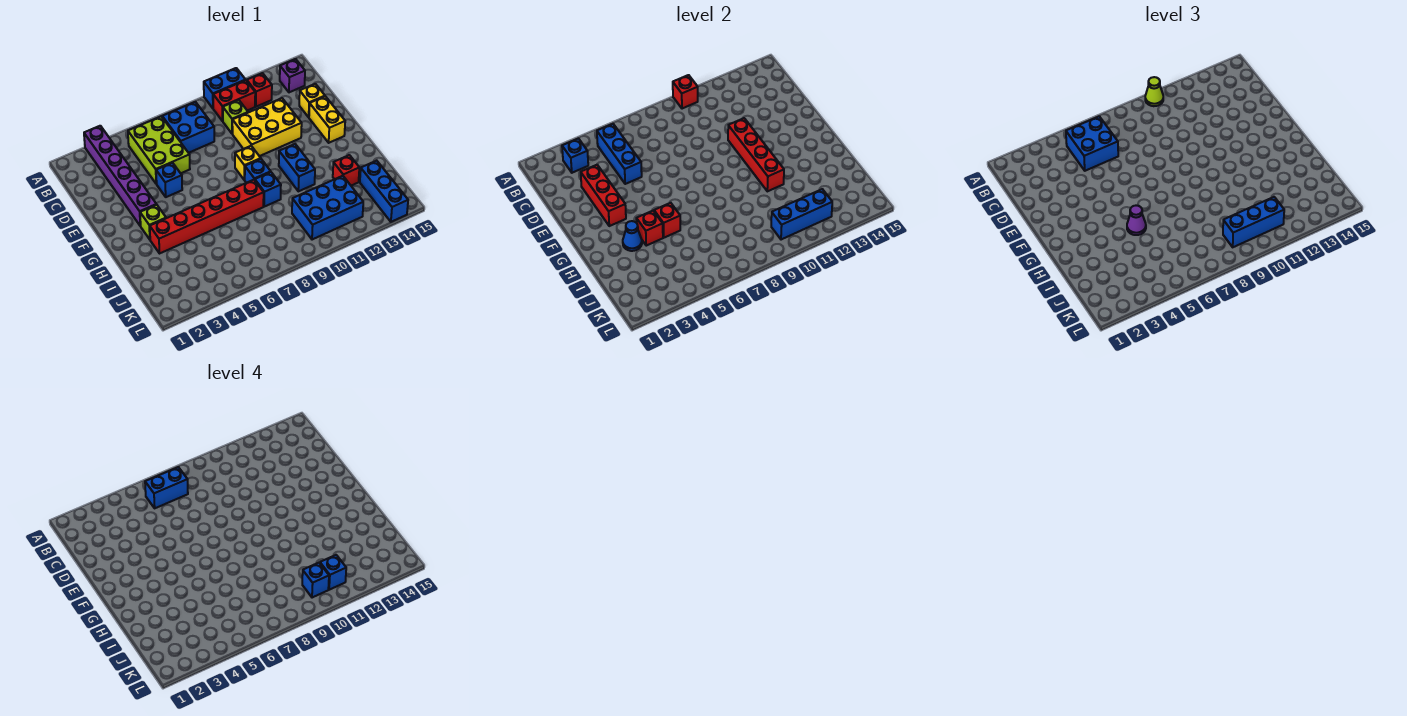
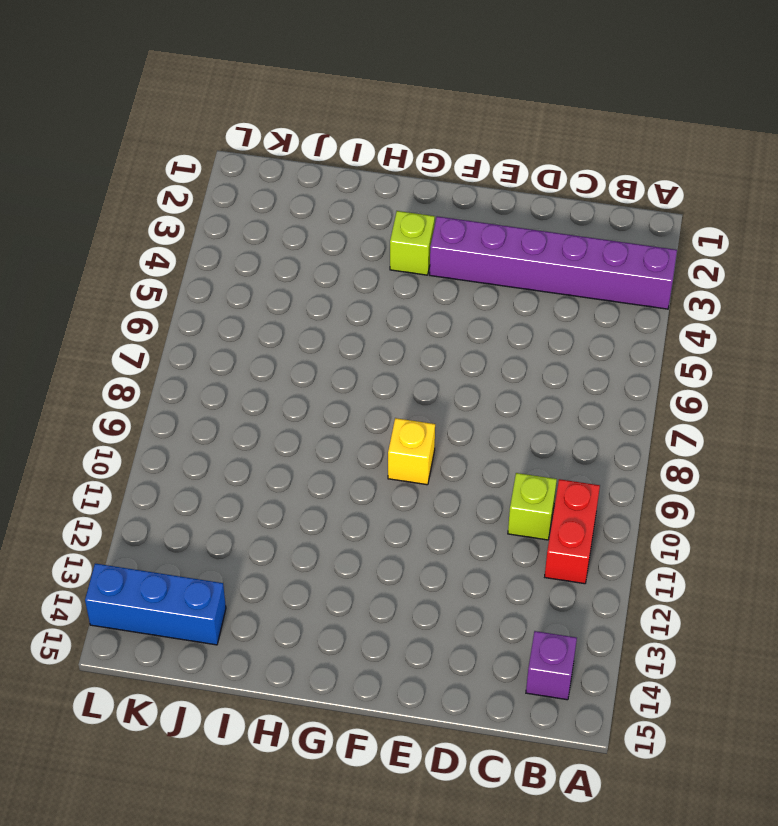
none -> blue brick A10:A11 level 1
none -> lime brick B5:D6 level 1
none -> blue brick B7:C8 level 1
none -> red brick B12 level 1

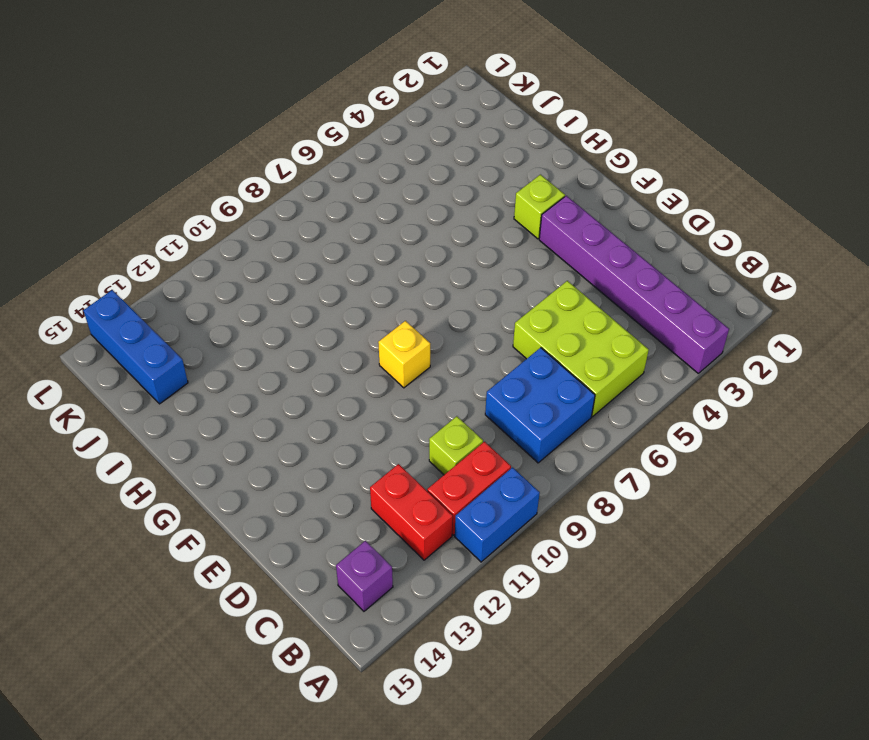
red brick B12:C12 level 1 -> red brick B12 level 1
none -> yellow brick D10:E12 level 1
none -> yellow brick D14 level 1
none -> blue brick E5 level 1
none -> yellow brick E14:F14 level 1

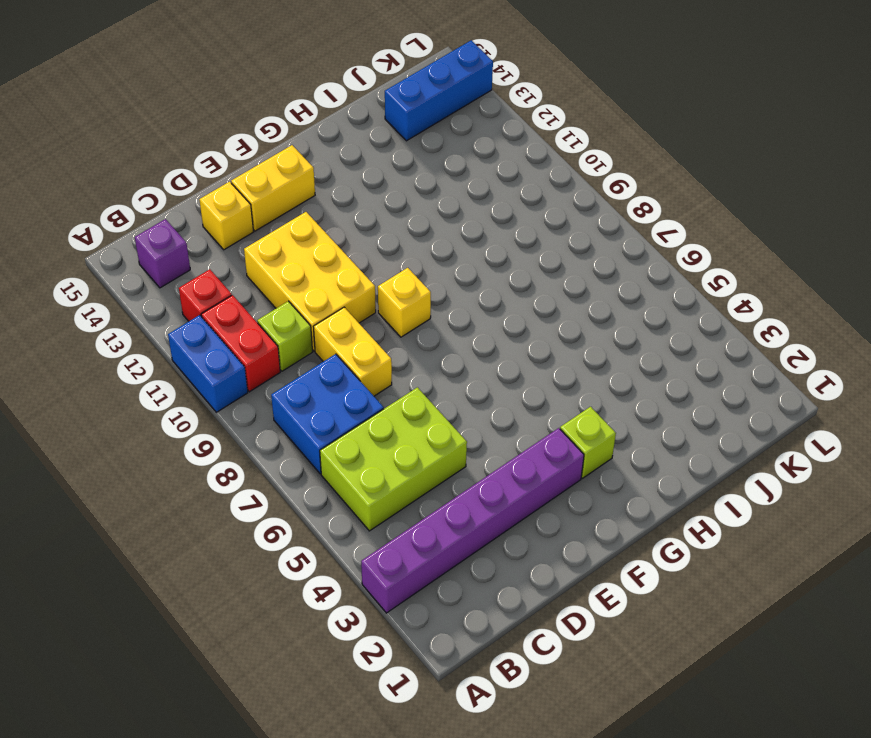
yellow brick D8:D9 level 1 -> none
none -> blue brick E5 level 1
none -> blue brick G9 level 1
none -> blue brick G11:H11 level 1
none -> red brick H3:H8 level 1

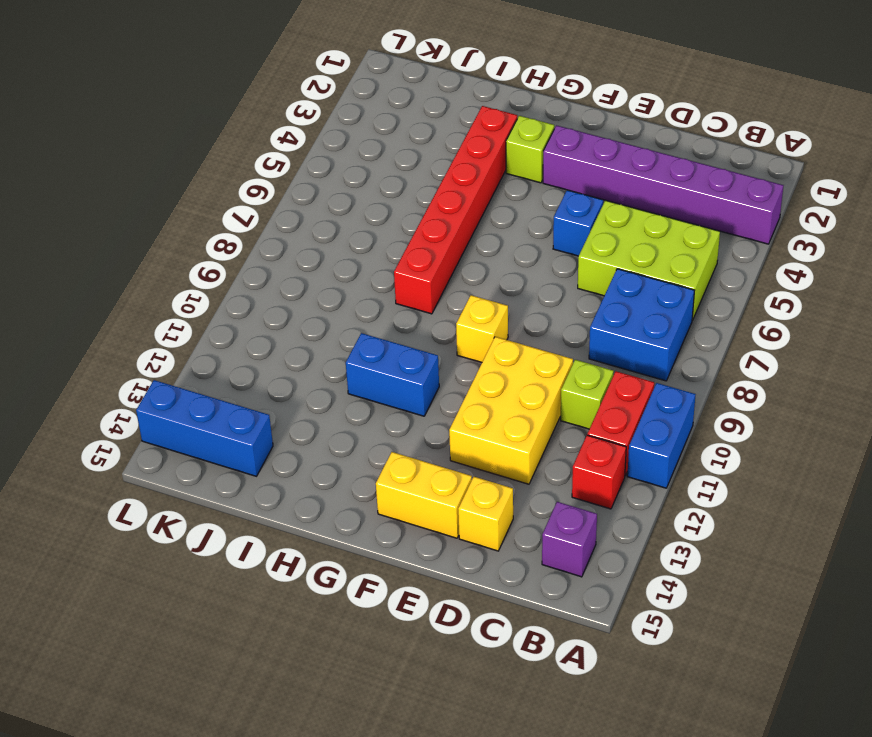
none -> blue brick G9 level 1
none -> blue brick H9 level 1
none -> red brick I13 level 1
none -> blue brick J10:K12 level 1

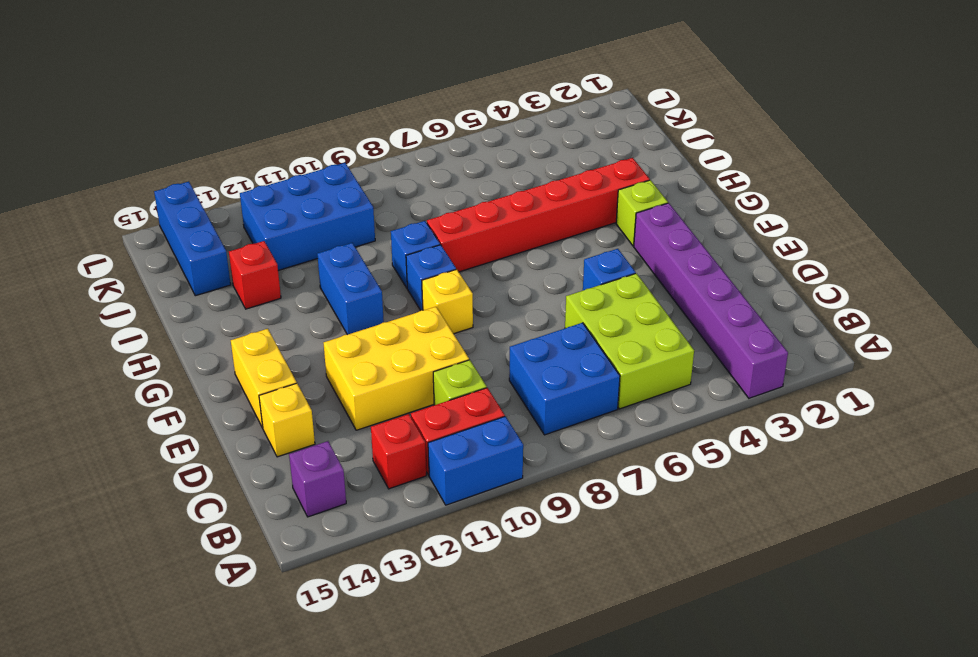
none -> red brick A10 level 2
none -> blue brick B3 level 2
none -> blue brick B5:D5 level 2
none -> red brick D3:F3 level 2

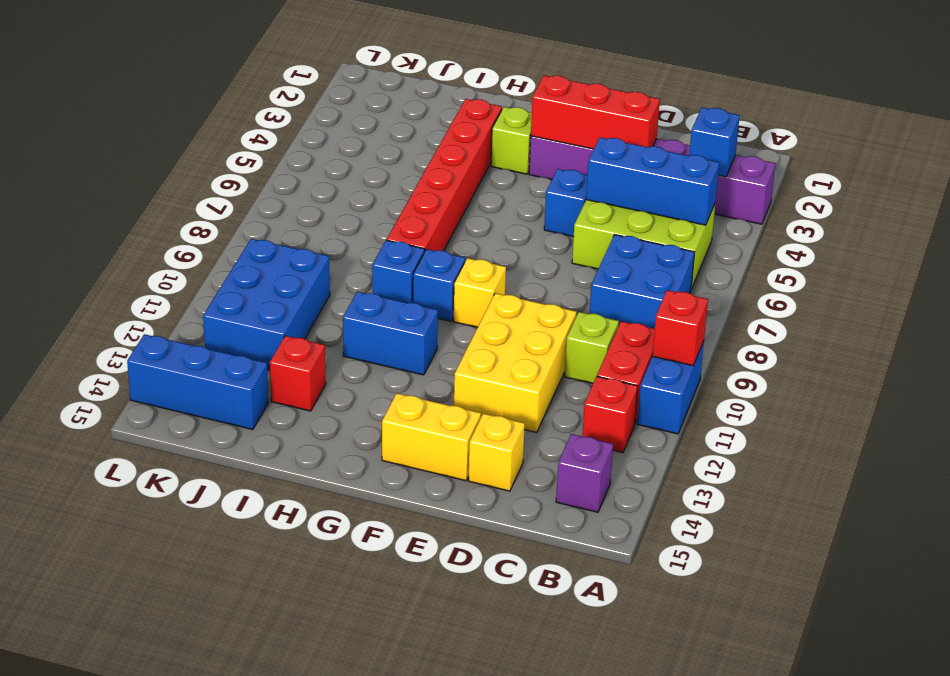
none -> red brick E11:H11 level 2
none -> blue cone H3 level 2
none -> red brick H4 level 2
none -> red brick H5 level 2

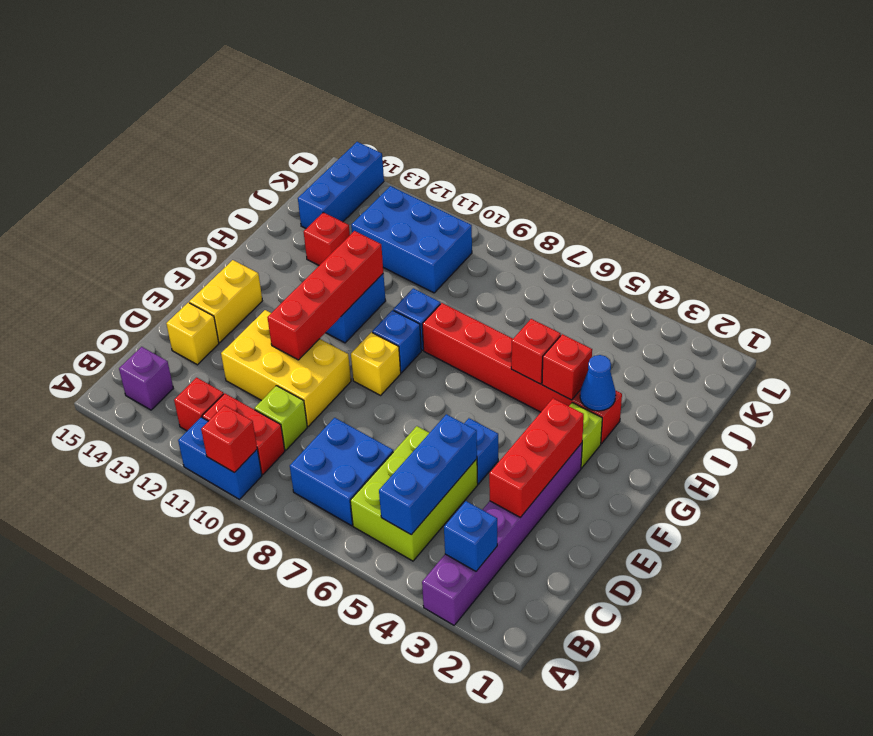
none -> blue brick K10:K12 level 2
none -> lime cone A10 level 3
none -> blue brick B5:C6 level 3
none -> purple cone H5 level 3

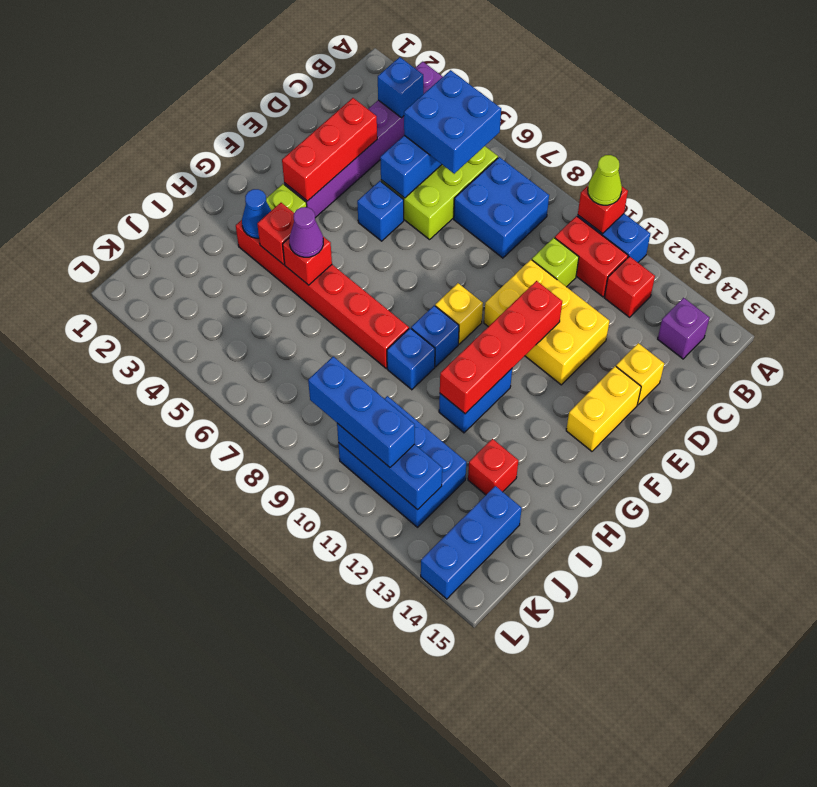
none -> blue brick B6:B7 level 4
none -> blue brick K10 level 4
none -> blue brick K11 level 4

